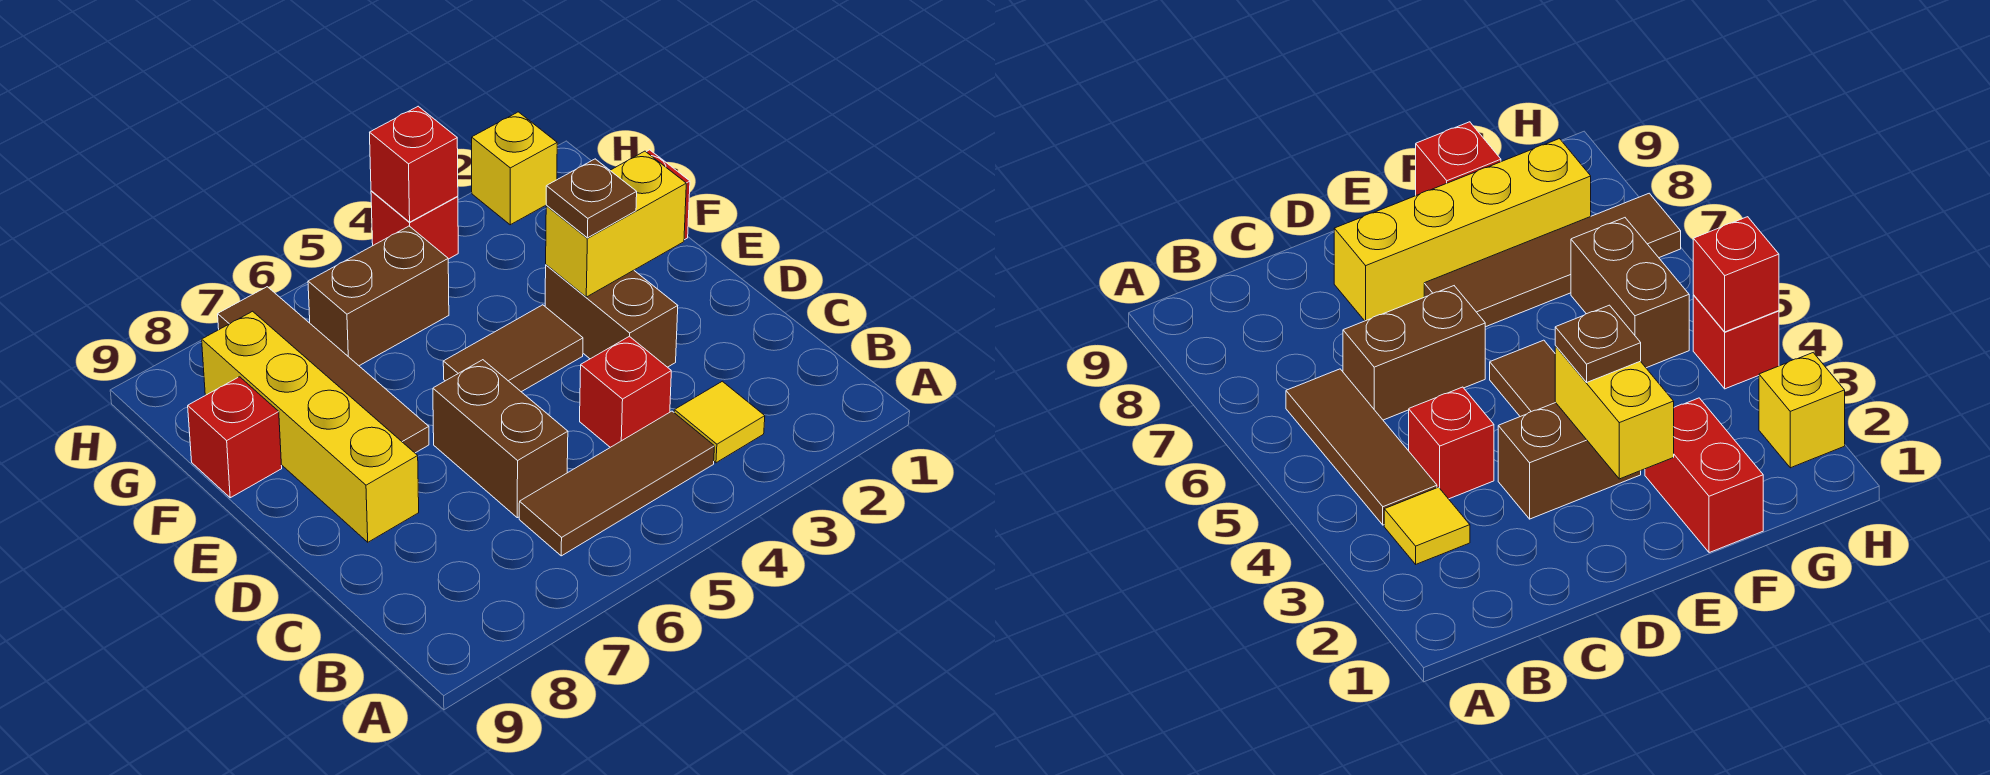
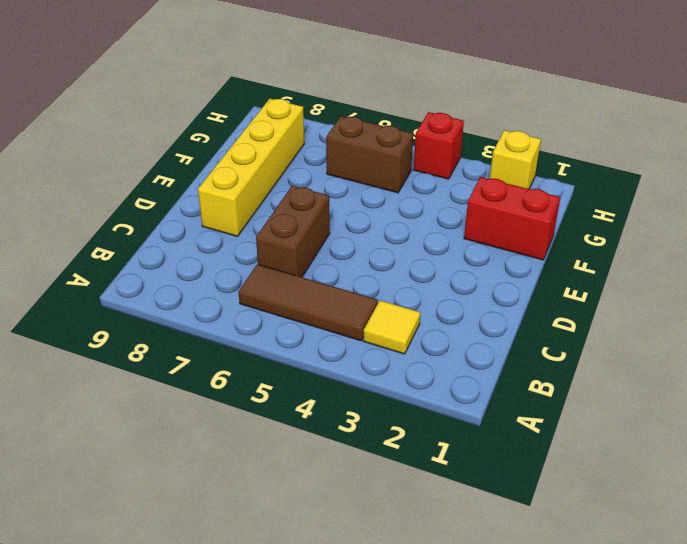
none -> red brick C4 level 1
none -> brown brick D3:E3 level 1
none -> brown tile E4:E5 level 1

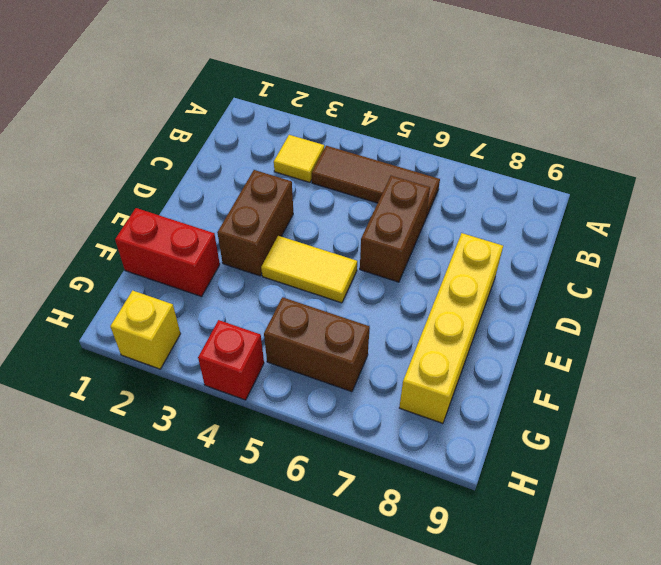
yellow tile E4:E5 level 1 -> brown tile E4:E5 level 1
none -> red brick C4 level 1
none -> brown tile E7:H7 level 1
none -> red brick F9 level 1

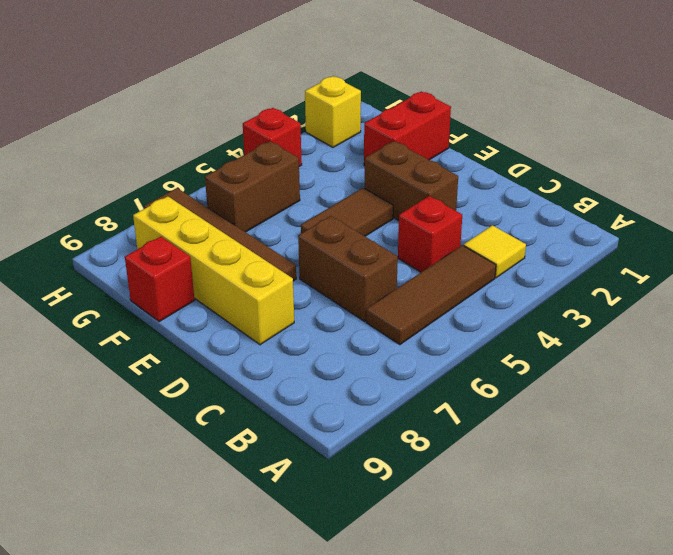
none -> yellow brick E2:E3 level 2
none -> red brick H4 level 2
none -> brown plate E3 level 3

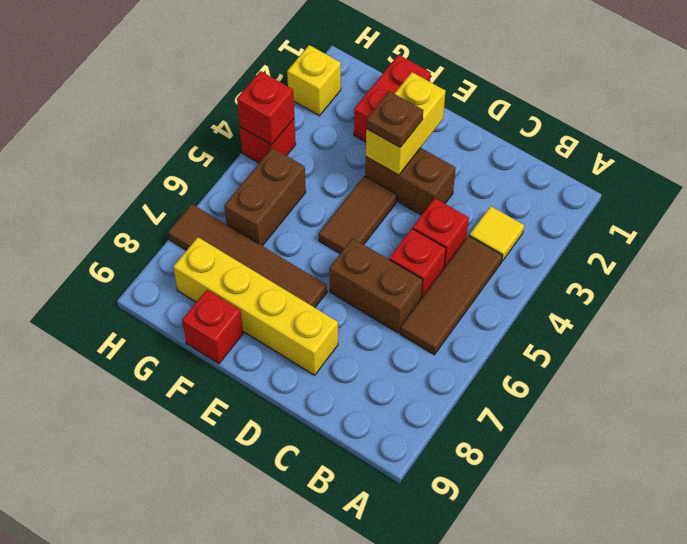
red brick C5 level 1 -> none

